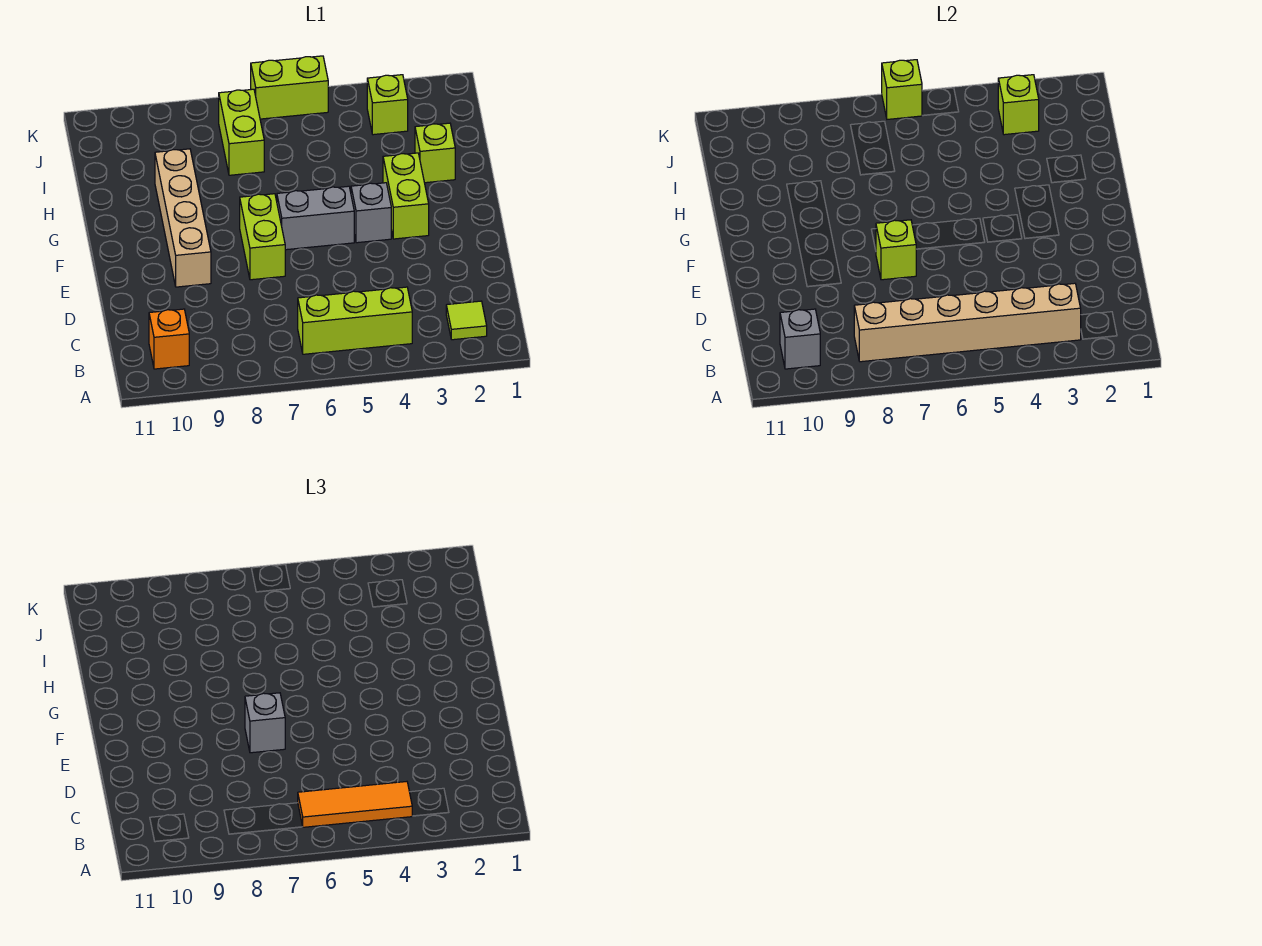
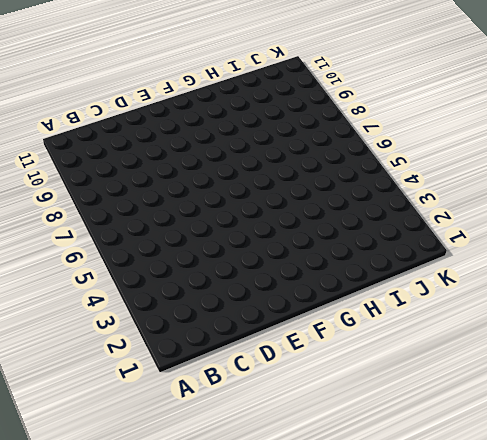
none -> lime tile B2 level 1
none -> lime brick B4:B6 level 1
none -> orange brick B10 level 1

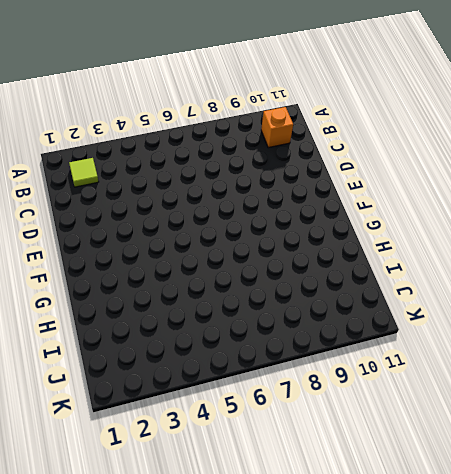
none -> lime brick B4:B6 level 1
none -> lime brick E7:F7 level 1
none -> tan brick E9:H9 level 1

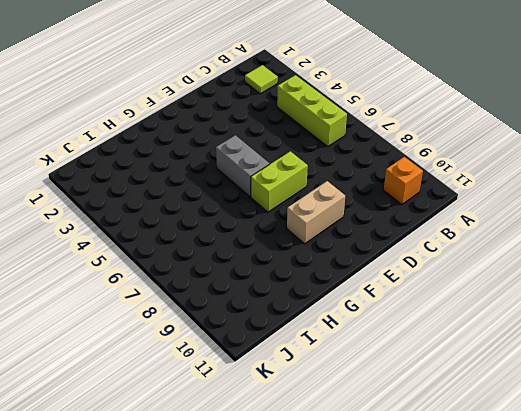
tan brick E9:F9 level 1 -> tan brick E9:H9 level 1
none -> lime brick F3:G3 level 1
none -> grey brick F4 level 1
none -> lime brick H2 level 1

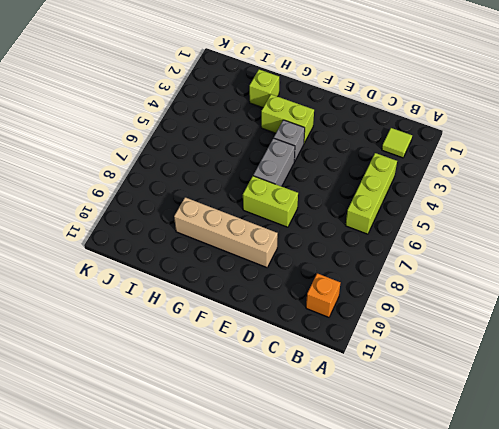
none -> lime brick I7:J7 level 1
none -> lime brick J3 level 1
none -> lime brick K5:K6 level 1

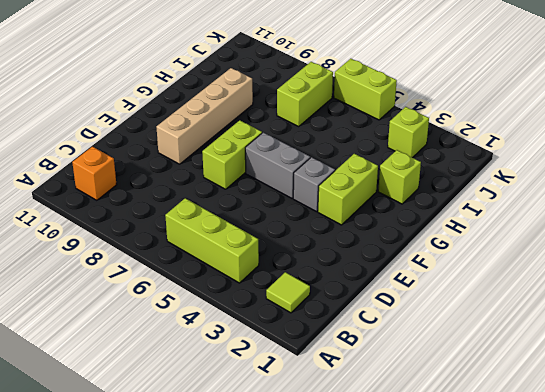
none -> tan brick B3:B8 level 2
none -> grey brick B10 level 2
none -> lime brick E7 level 2

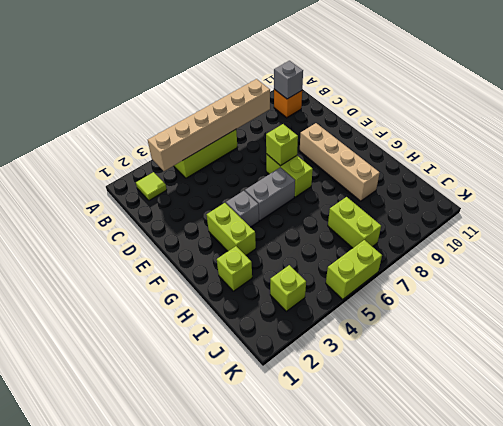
none -> lime brick J3 level 2
none -> lime brick K6 level 2
none -> orange tile B4:B6 level 3

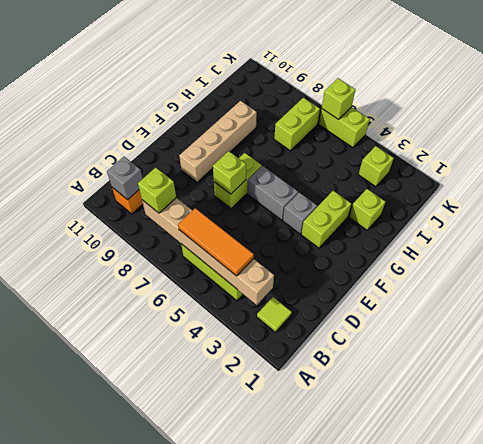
lime brick B8 level 3 -> lime brick J3 level 2
none -> grey brick E7 level 3

